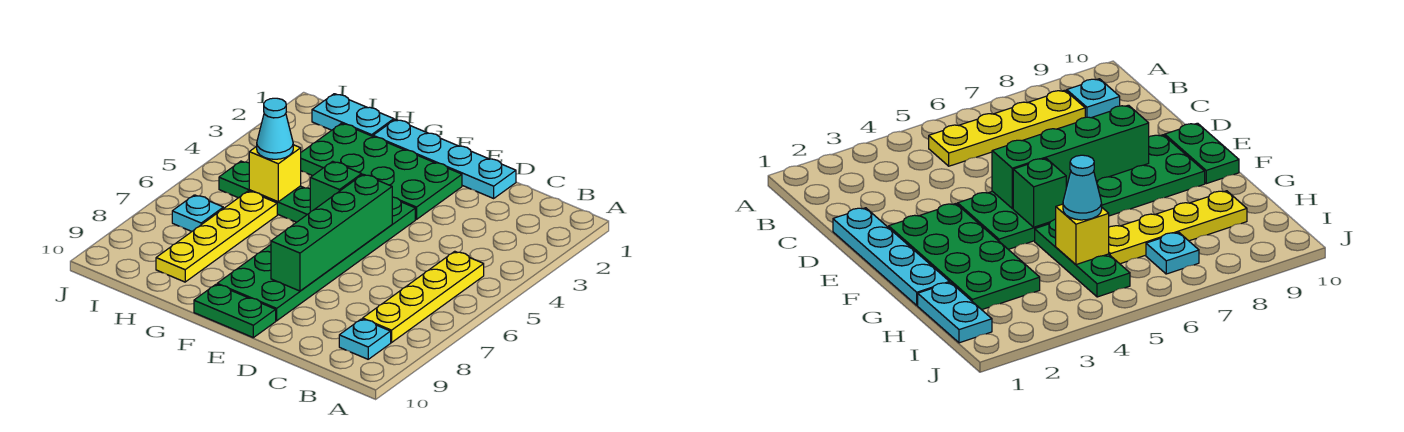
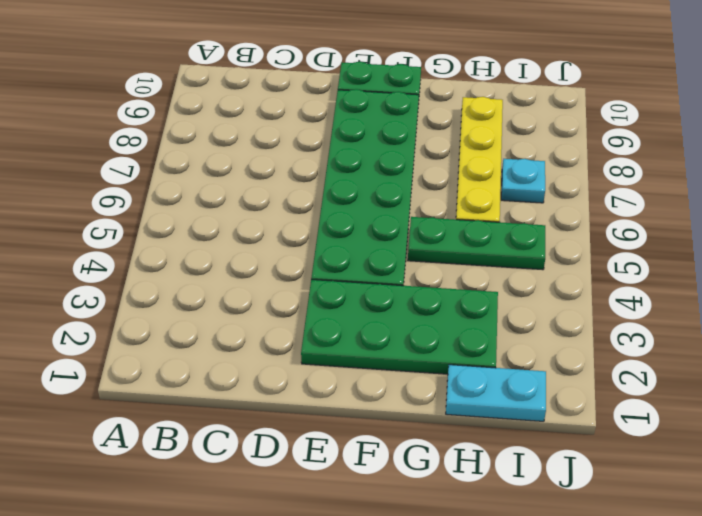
none -> yellow plate B5:B8 level 1
none -> cyan plate B9 level 1
none -> cyan plate D1:G1 level 1

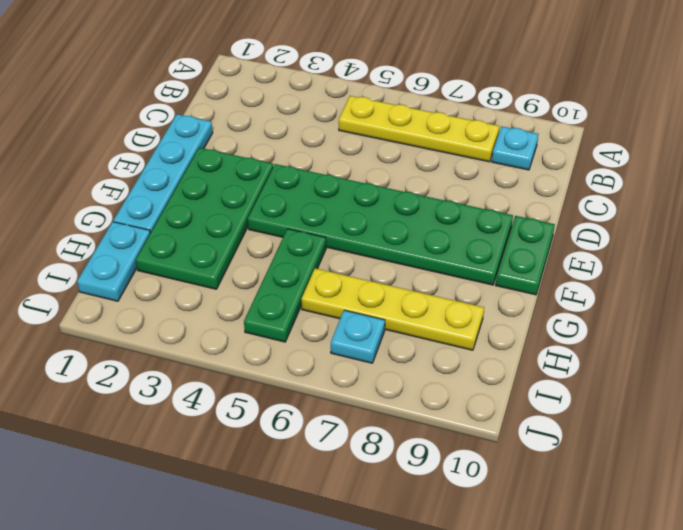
none -> green brick E5:E8 level 2
none -> green brick F5 level 2
none -> yellow brick H5 level 2

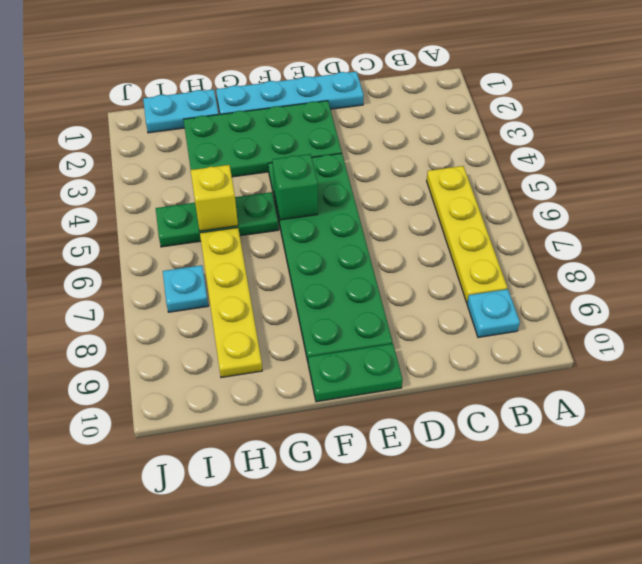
none -> green brick E5:E8 level 2
none -> cyan cone H5 level 3

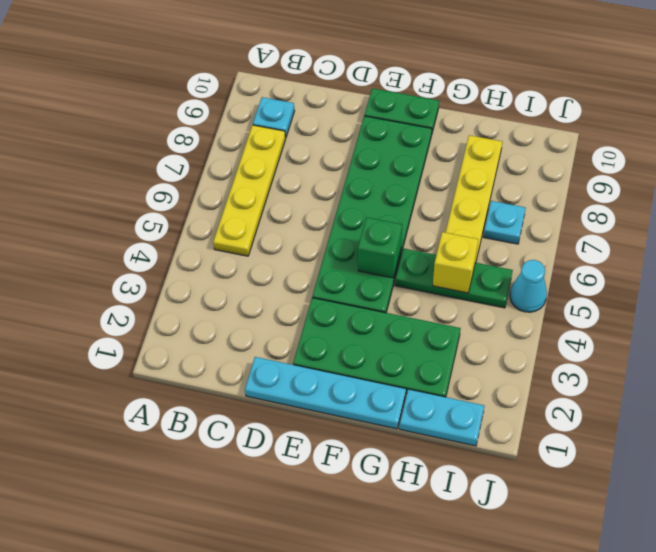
cyan cone J5 level 1 -> cyan cone H5 level 3
none -> green brick E5:E8 level 2

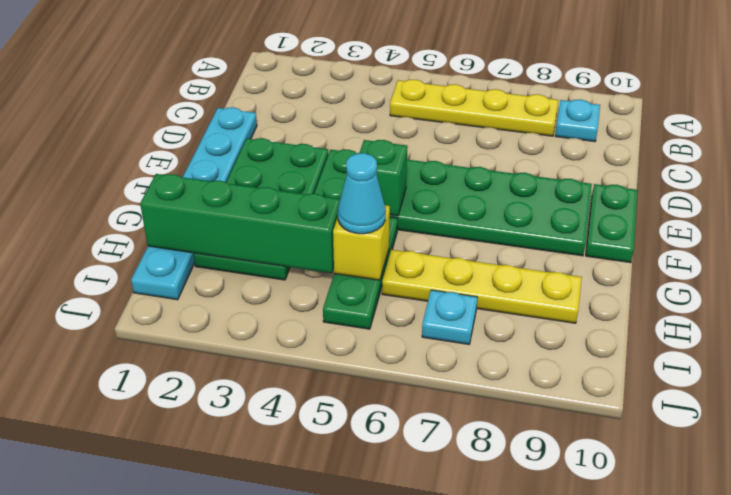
green brick H1:H4 level 2 -> green brick E5:E8 level 2

